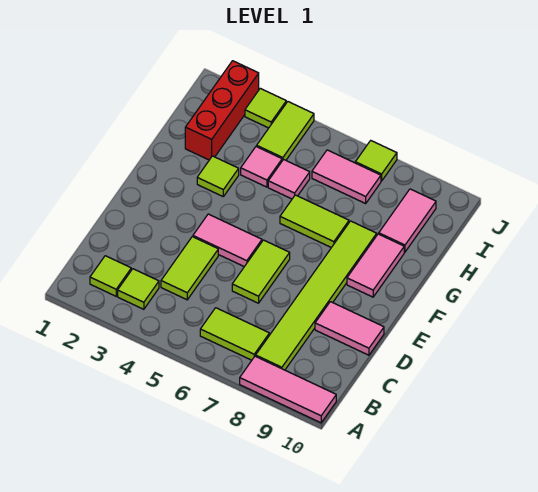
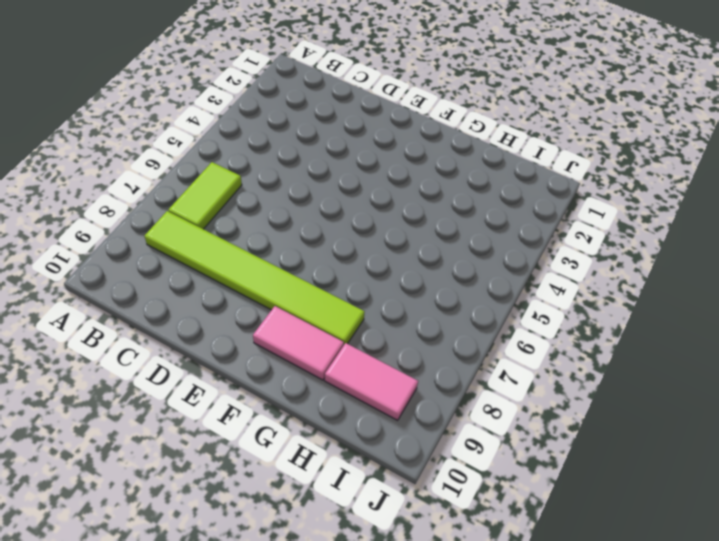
none -> pink tile A8:A10 level 1
none -> lime tile B2 level 1
none -> lime tile B3 level 1

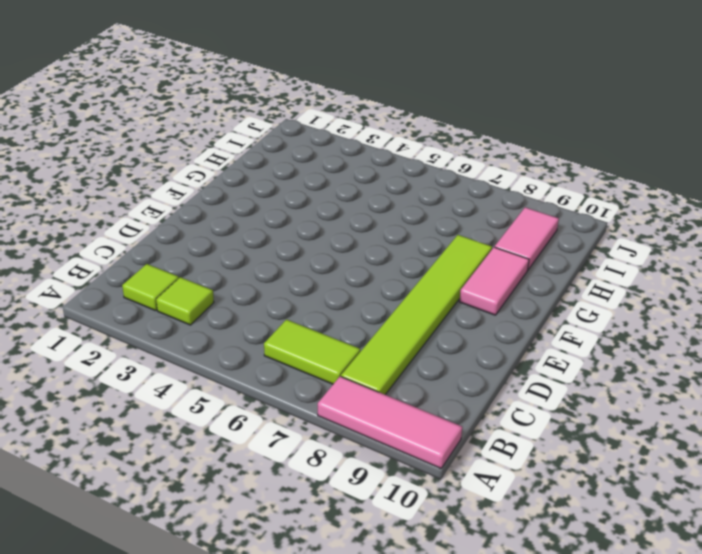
none -> lime tile C4:D4 level 1
none -> lime tile D6:E6 level 1
none -> pink tile D9:D10 level 1

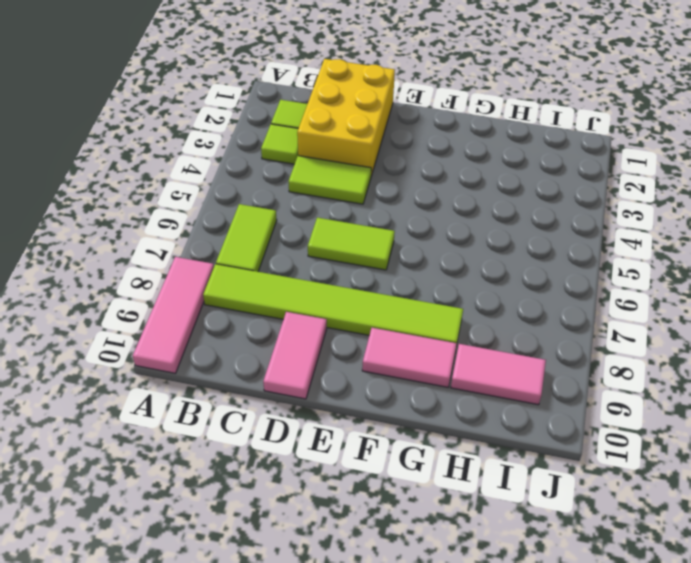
yellow brick C1:D3 level 1 -> none
none -> pink tile E4:E5 level 1
none -> lime tile G3 level 1
none -> lime tile G6:G7 level 1

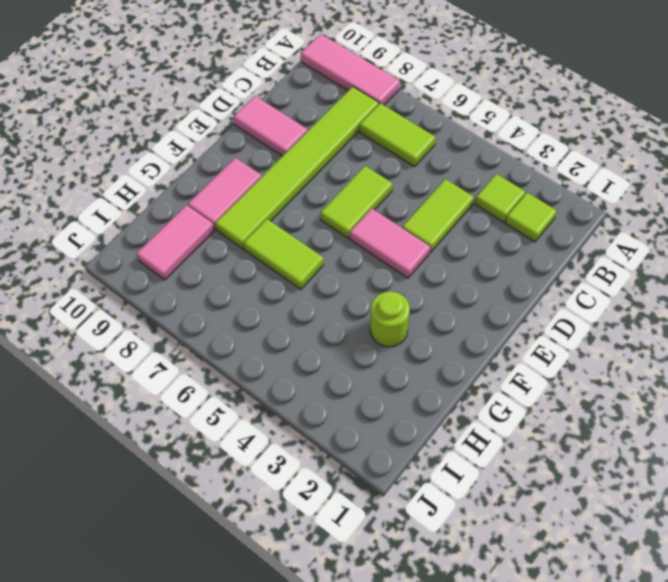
lime round brick G3 level 1 -> lime tile G3 level 1
none -> red brick H2:J2 level 1
none -> pink tile H4 level 1
none -> pink tile H5 level 1

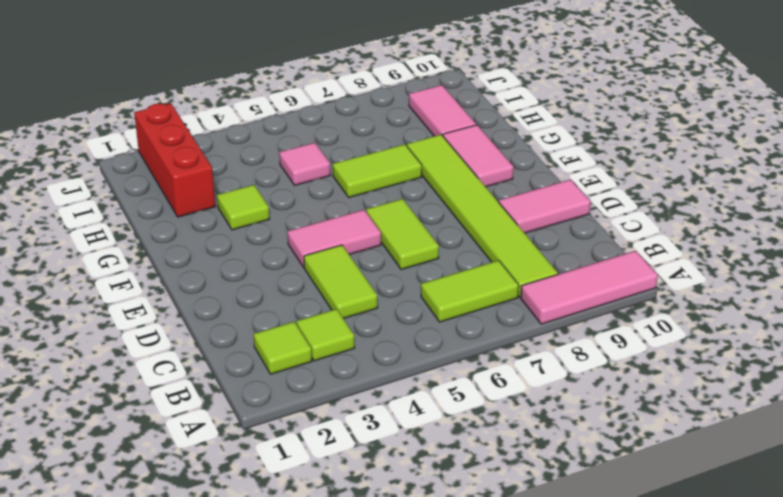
none -> pink tile H4 level 1
none -> lime tile I4:J4 level 1
none -> pink tile I6:I7 level 1

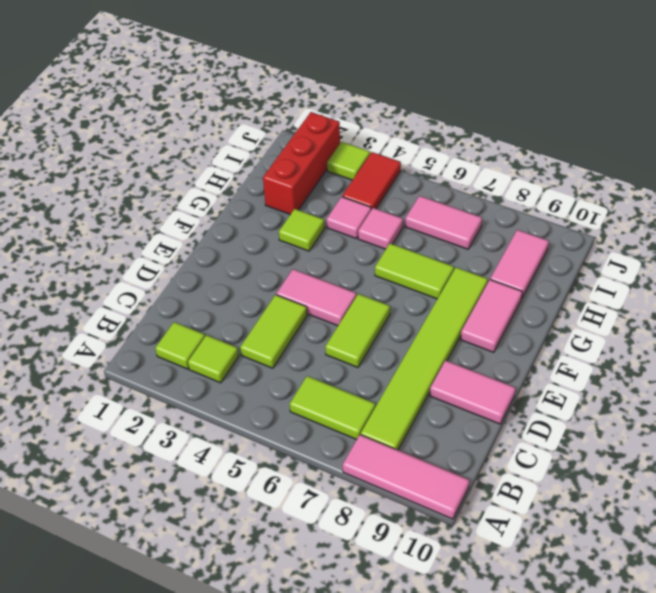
red tile I4:J4 level 1 -> lime tile I4:J4 level 1
none -> lime tile J7 level 1

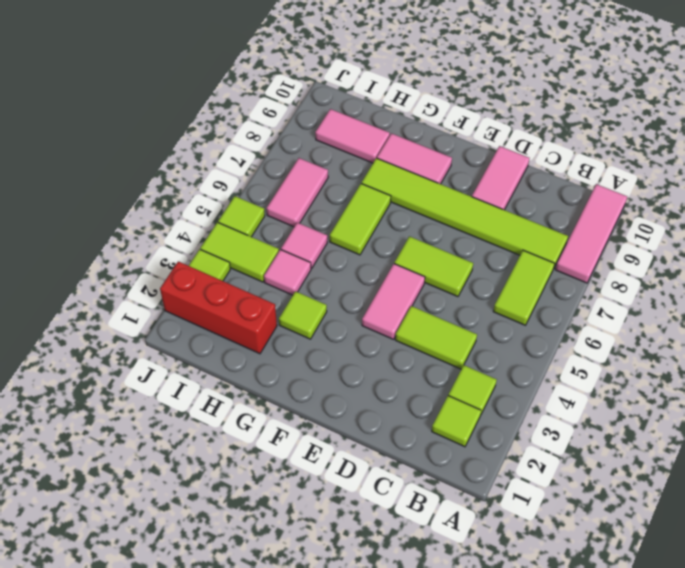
lime tile J5 level 1 -> lime tile J7 level 1

